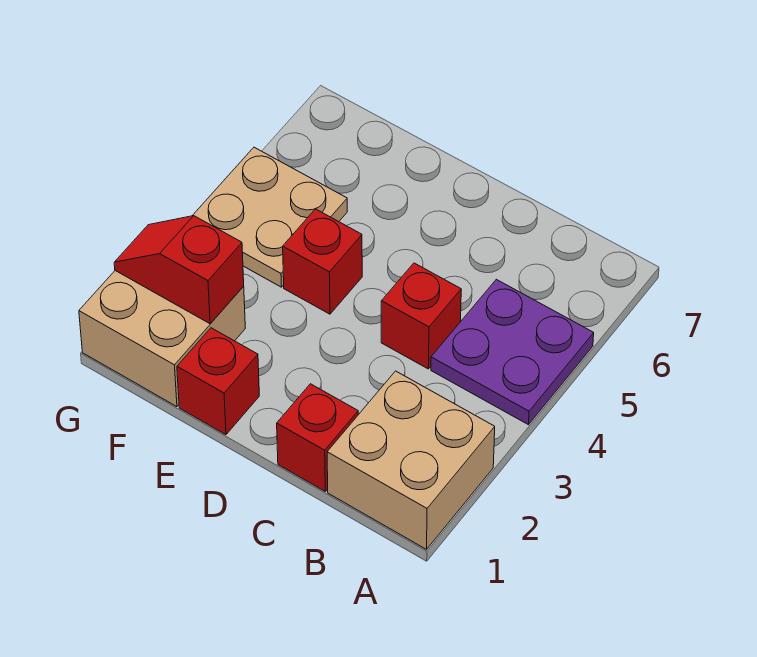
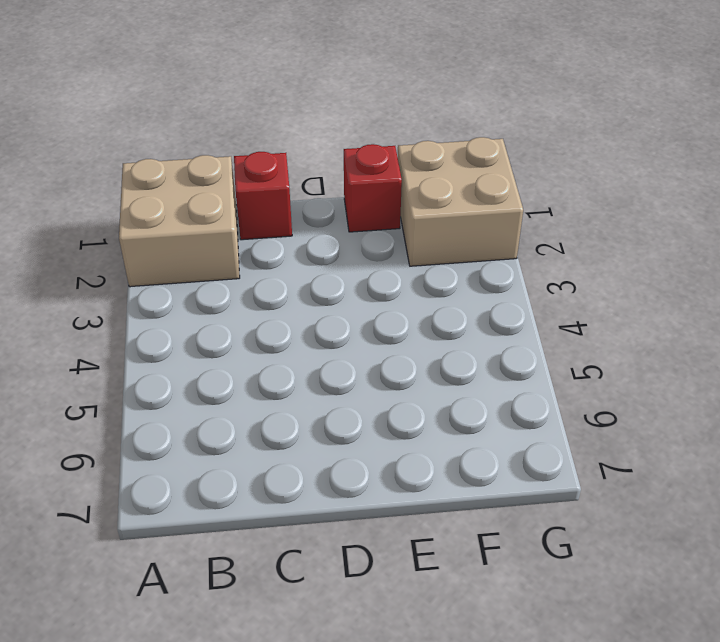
none -> purple plate A4:B5 level 1
none -> red brick C4 level 1

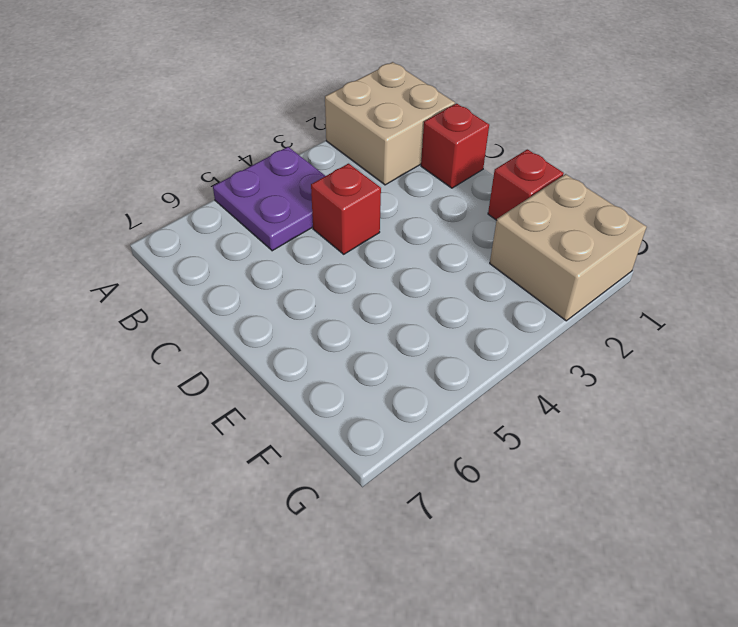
none -> red brick E4 level 1
none -> tan plate F4:G5 level 1

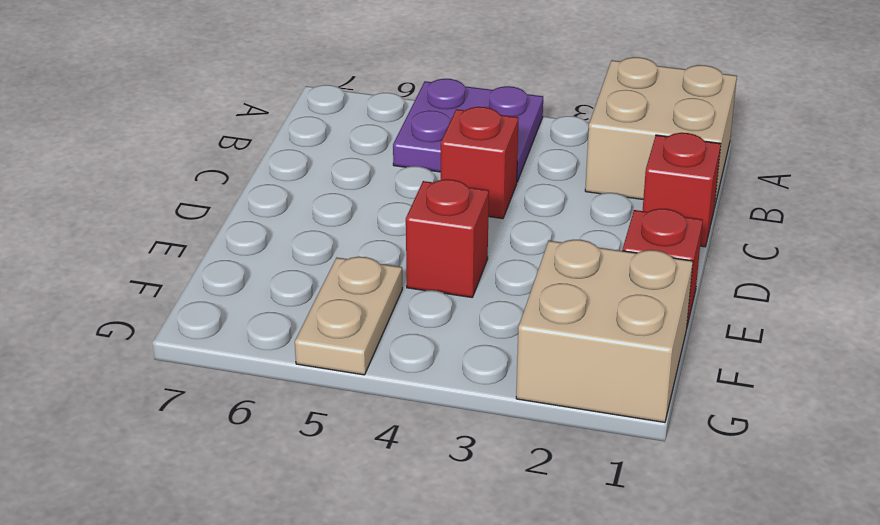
tan plate F5:G5 level 1 -> tan plate F4:G5 level 1
none -> red slope F2:G2 level 2 top F

